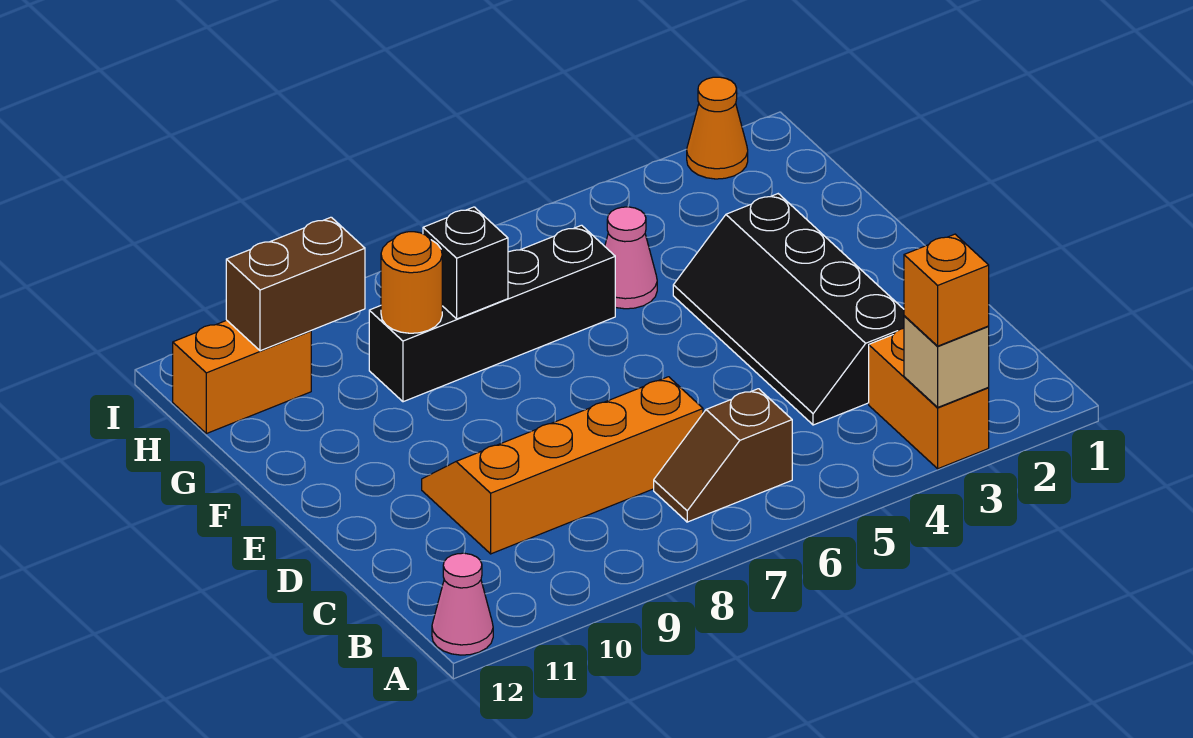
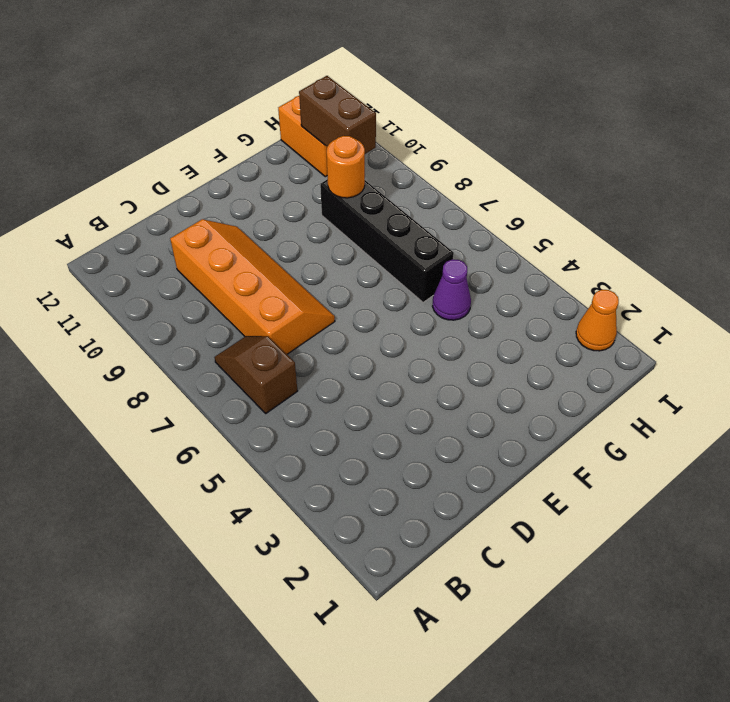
purple cone G5 level 1 -> pink cone G5 level 1
none -> orange brick A3:B3 level 1
none -> pink cone A12 level 1
none -> black slope C3:F4 level 1 top 3

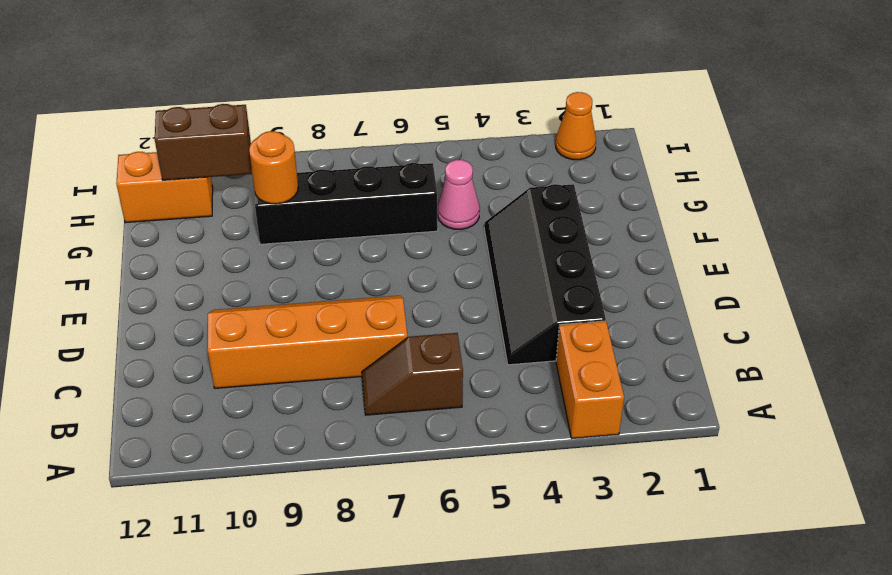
none -> pink cone A12 level 1
none -> tan brick A3 level 2
none -> black brick G8 level 2

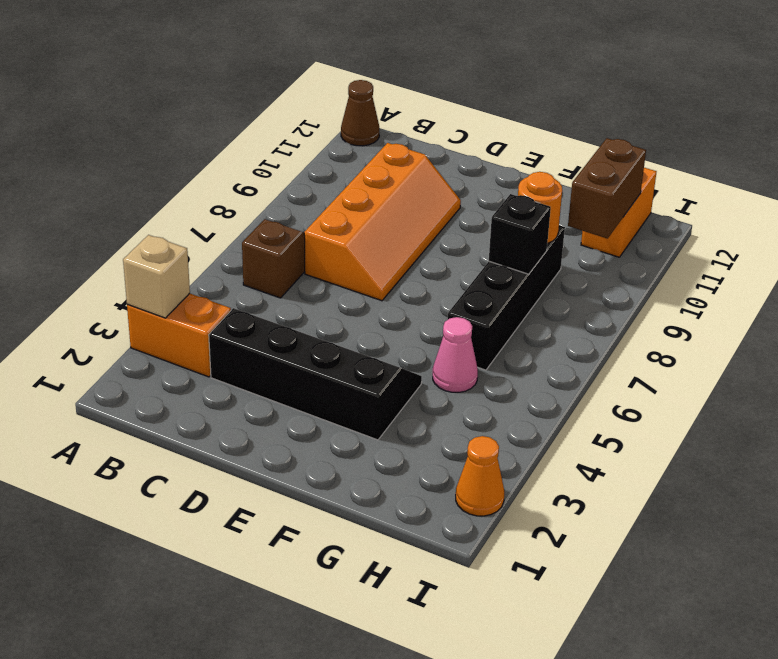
brown cone A12 level 1 -> pink cone A12 level 1
none -> orange brick A3 level 3

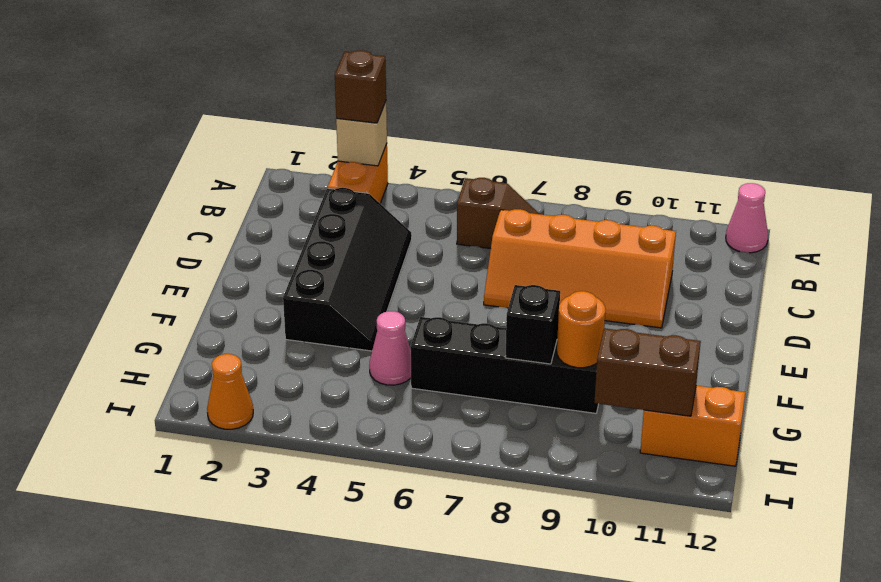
brown brick A3 level 3 -> orange brick A3 level 3

